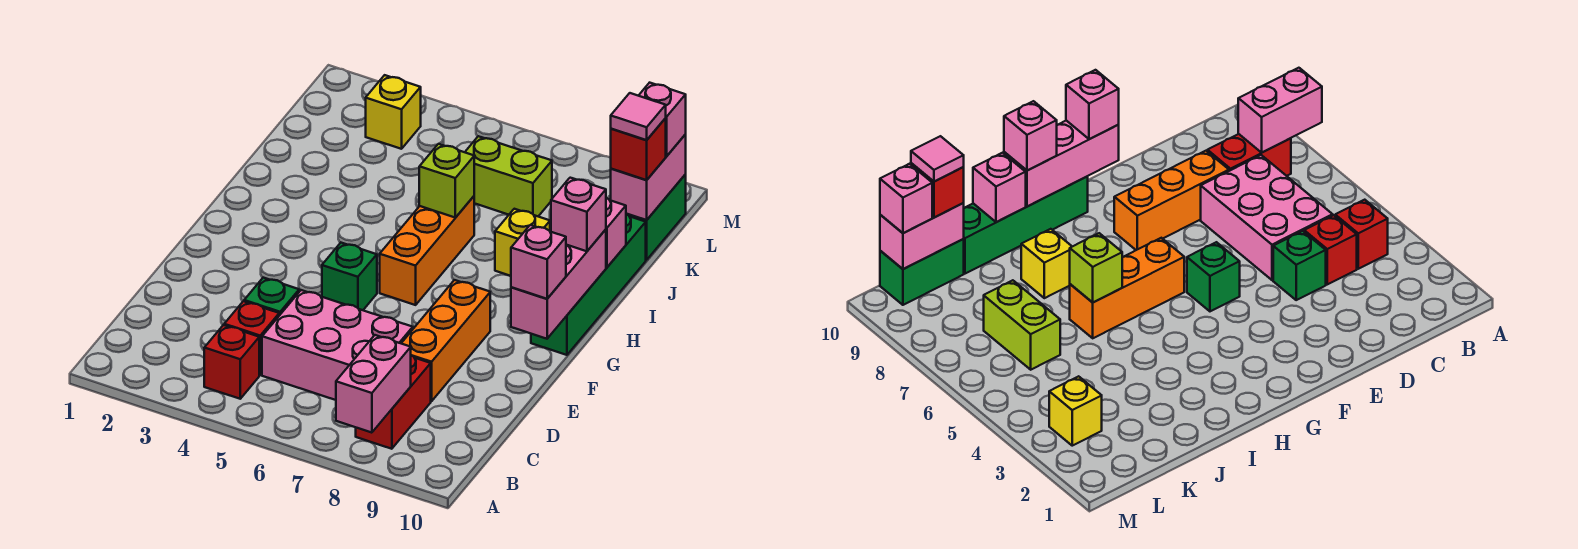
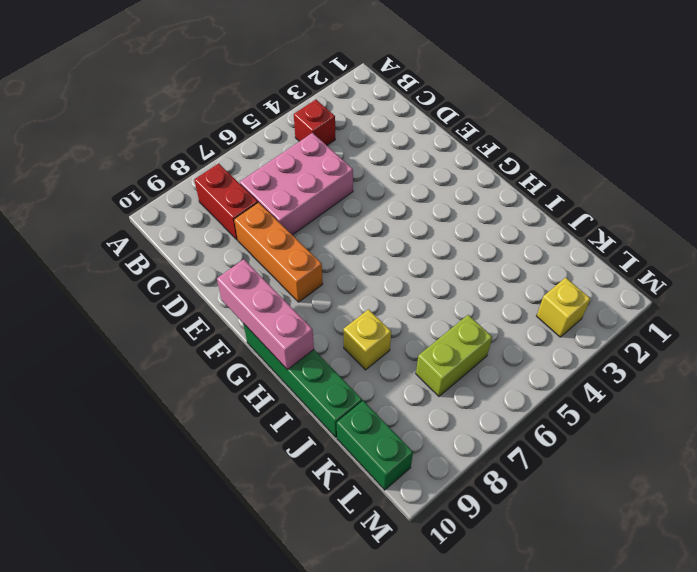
none -> red brick C4 level 1
none -> green brick D4 level 1
none -> green brick F5 level 1

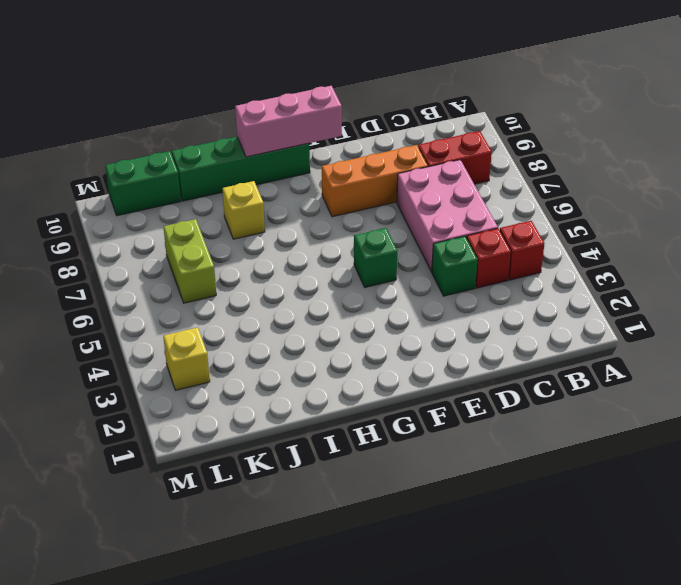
none -> orange brick G6:I6 level 1
none -> pink brick A8:B8 level 2
none -> lime brick I6 level 2

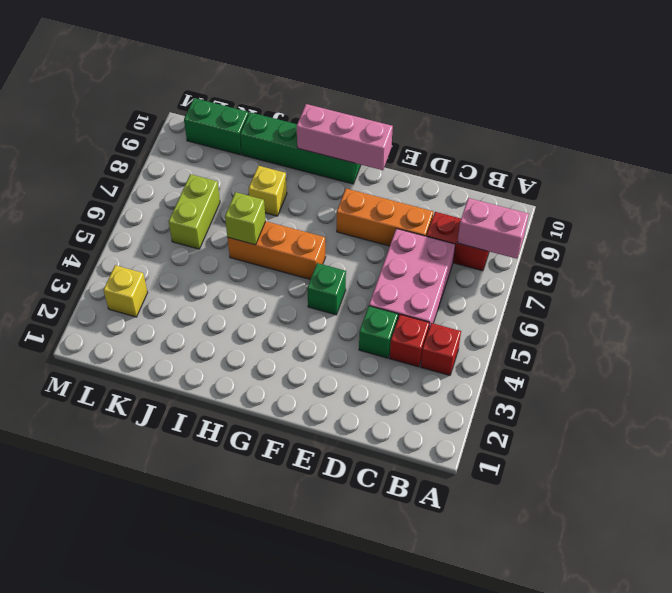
none -> pink brick I10 level 2
none -> pink brick K10:L10 level 2
none -> pink brick F10 level 3

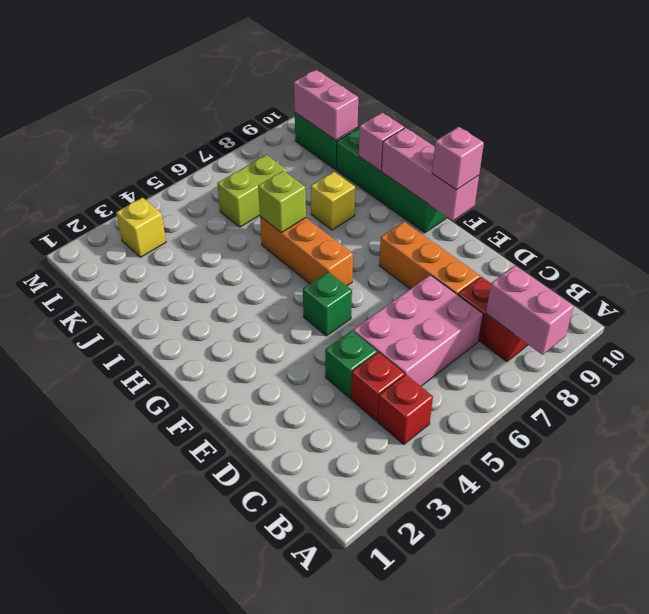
none -> pink brick H10 level 3
none -> red brick K10 level 3
none -> pink brick L10 level 3

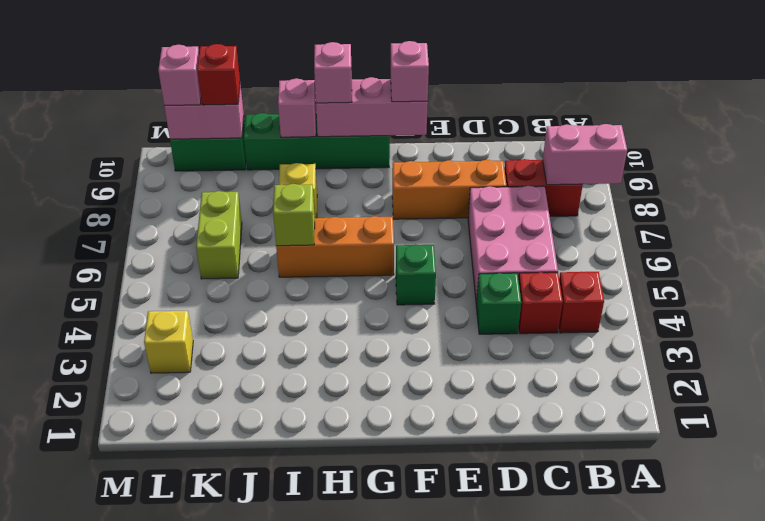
none -> pink tile K10 level 4

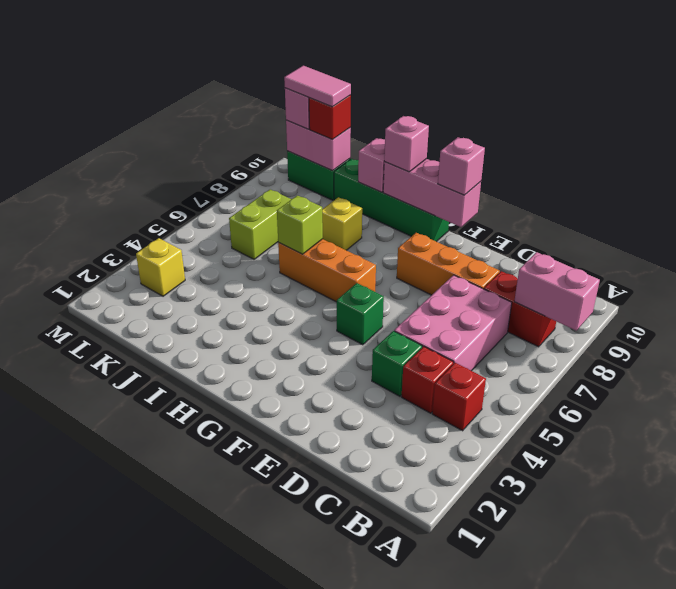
pink tile K10:L10 level 4 -> pink tile K10 level 4

